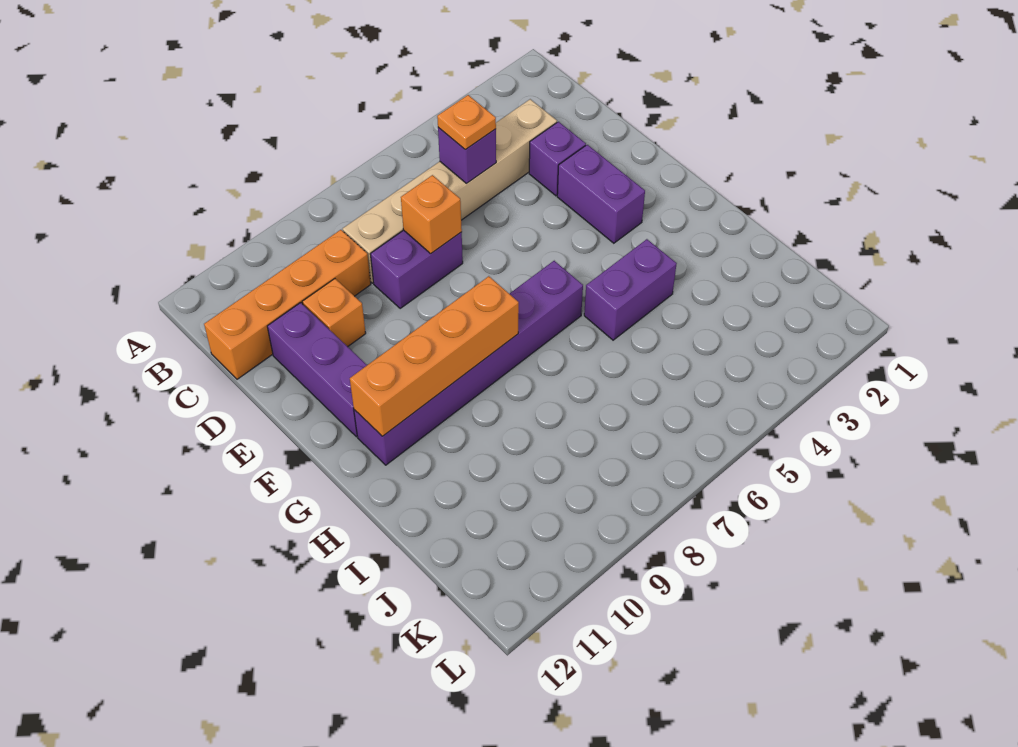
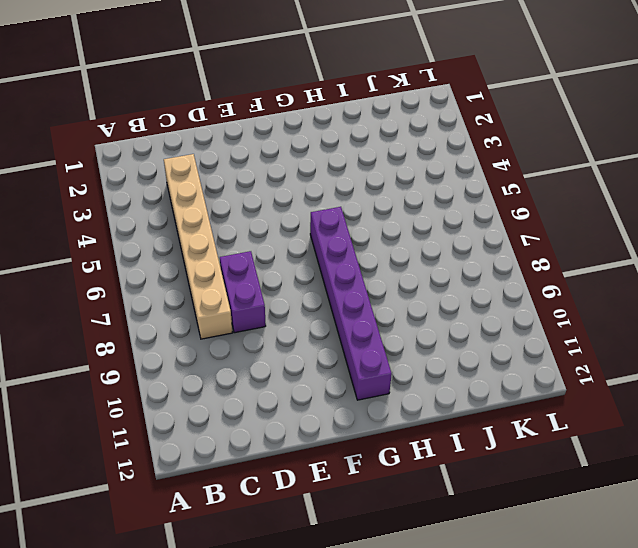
none -> orange brick C9:C12 level 1
none -> purple brick D3 level 1
none -> orange brick D10 level 1

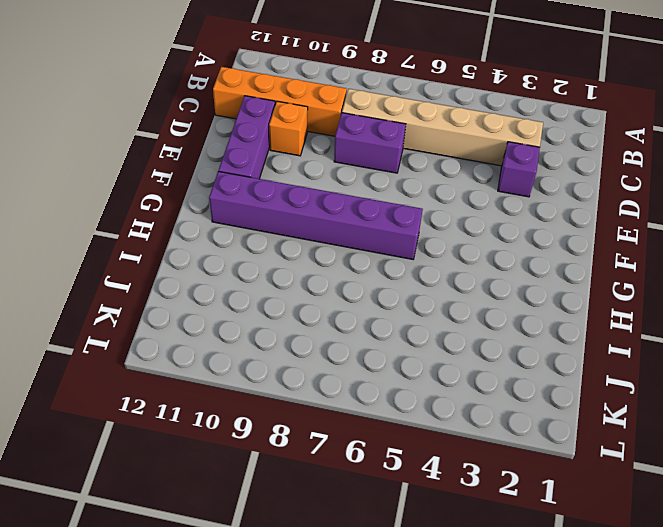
none -> purple brick E3:F3 level 1
none -> purple brick H4:H5 level 1
none -> purple brick C5 level 2

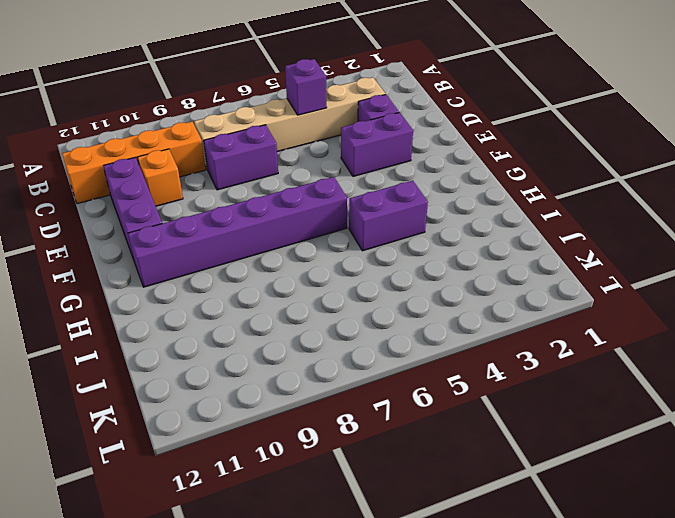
purple brick E3:E4 level 1 -> purple brick E3:F3 level 1
none -> orange brick D7 level 2
none -> orange brick G8:G11 level 2
none -> orange plate C5 level 3

